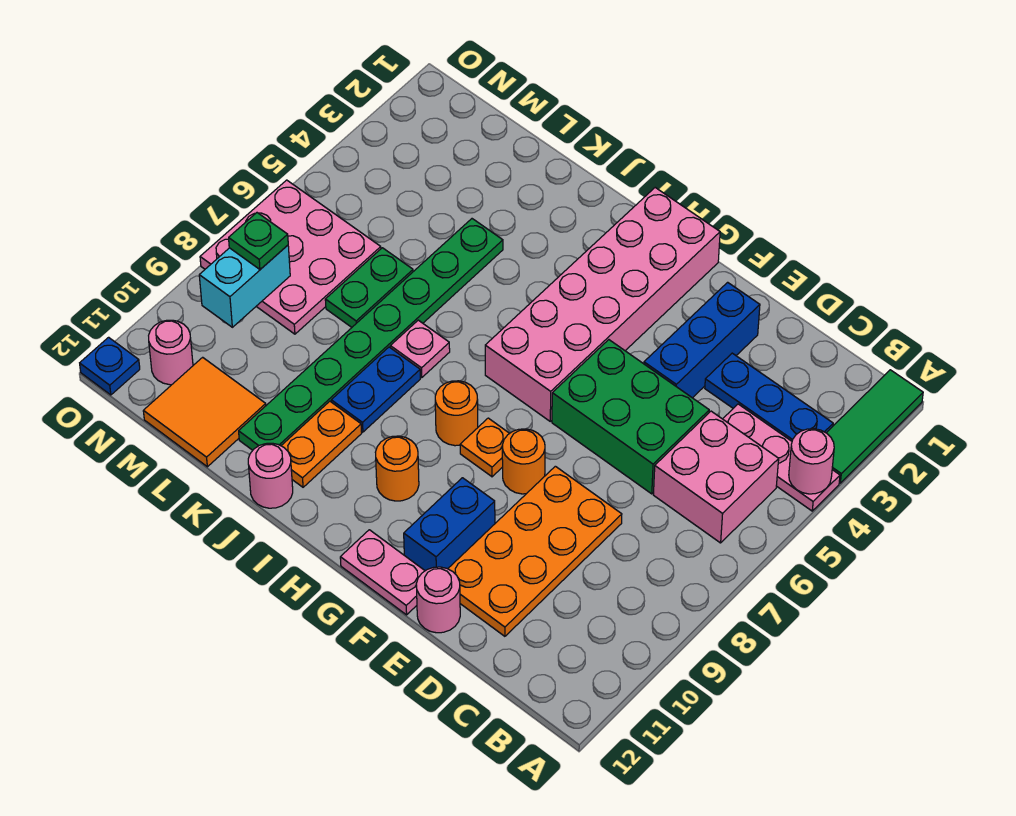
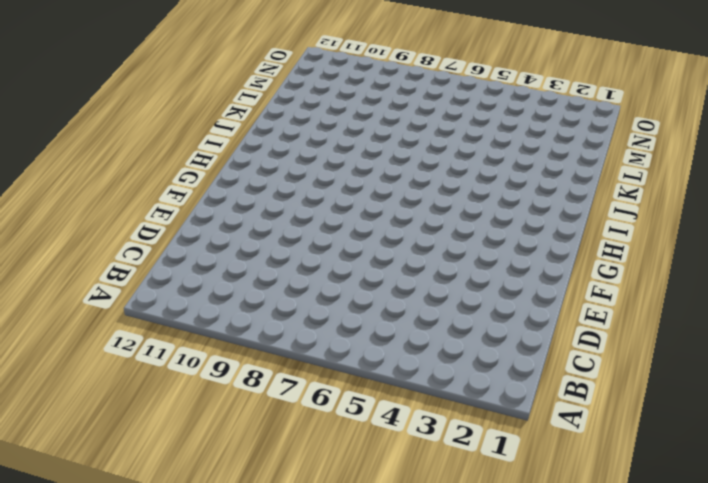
none -> green tile A1:A3 level 1
none -> pink plate A4:C4 level 1
none -> blue plate B3:D3 level 1

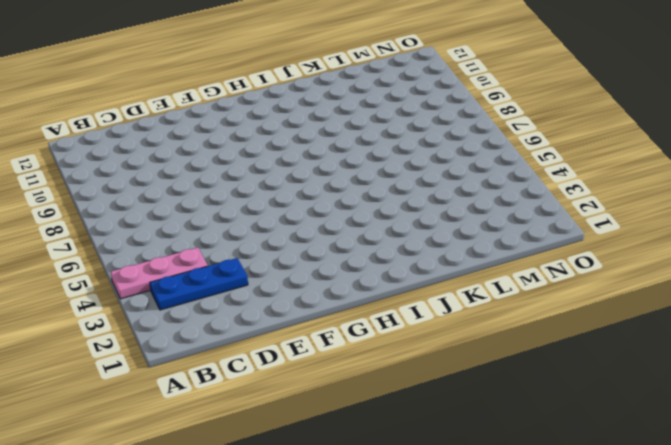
none -> green tile A1:A3 level 1
none -> pink brick B5:C6 level 1
none -> green brick D5:F6 level 1

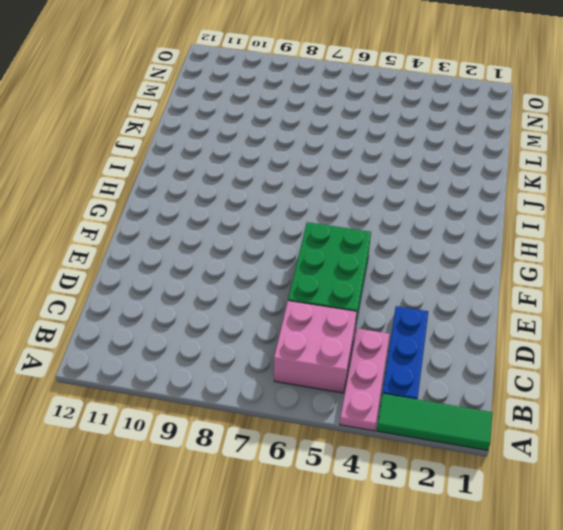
none -> orange plate D8:E11 level 1
none -> blue brick E2:E4 level 1
none -> pink round brick E12 level 1

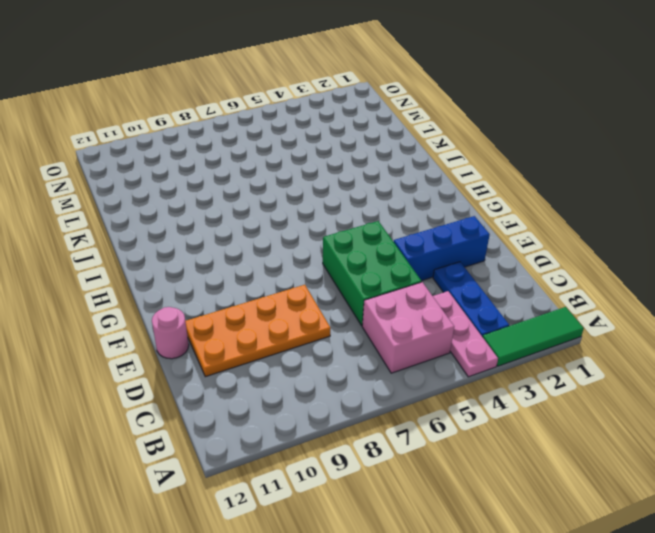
none -> orange round brick F8 level 1
none -> blue brick F10:F11 level 1
none -> pink plate F12:G12 level 1

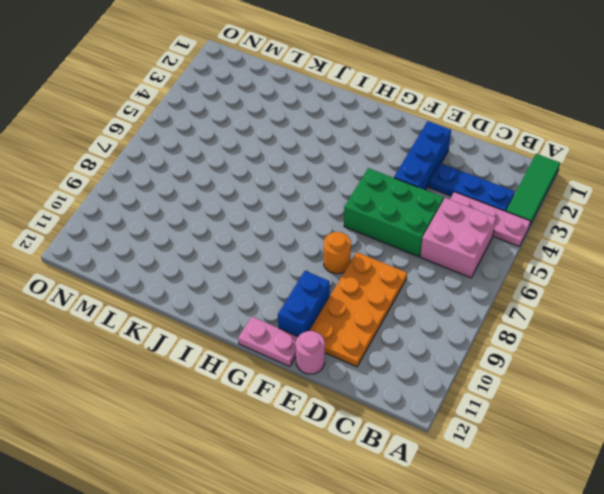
none -> pink brick G1:H6 level 1
none -> orange plate G8 level 1
none -> orange round brick H8 level 1

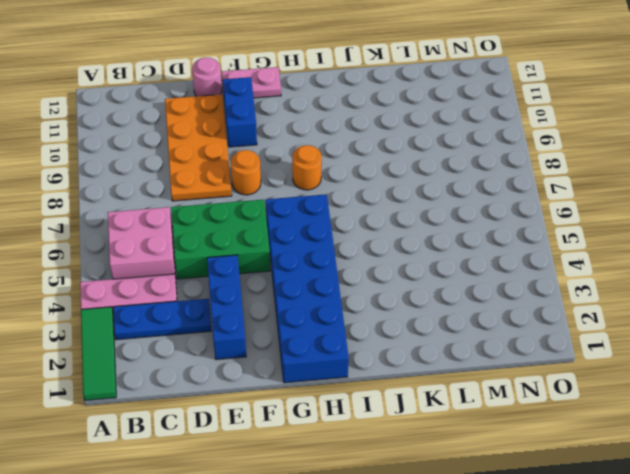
blue brick G1:H6 level 1 -> pink brick G1:H6 level 1
none -> orange plate G8 level 1
none -> orange round brick H10 level 1
none -> pink plate J7 level 1

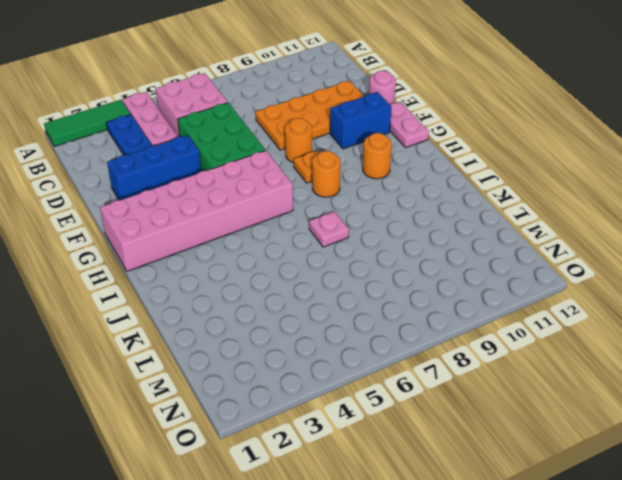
none -> blue plate J8:J9 level 1
none -> orange plate J10:J11 level 1
none -> pink round brick J12 level 1

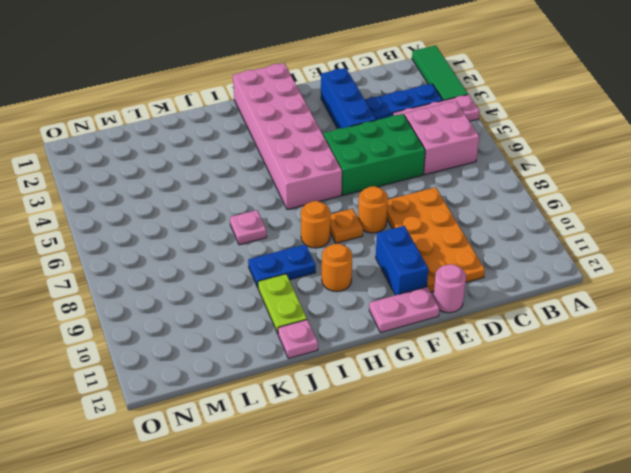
blue plate I9:J9 level 1 -> blue plate J8:J9 level 1
lime plate J10:J11 level 1 -> orange plate J10:J11 level 1
pink plate J12 level 1 -> pink round brick J12 level 1
none -> green plate K4:K11 level 1
none -> green plate L6:L7 level 1
none -> orange tile L11:M12 level 1

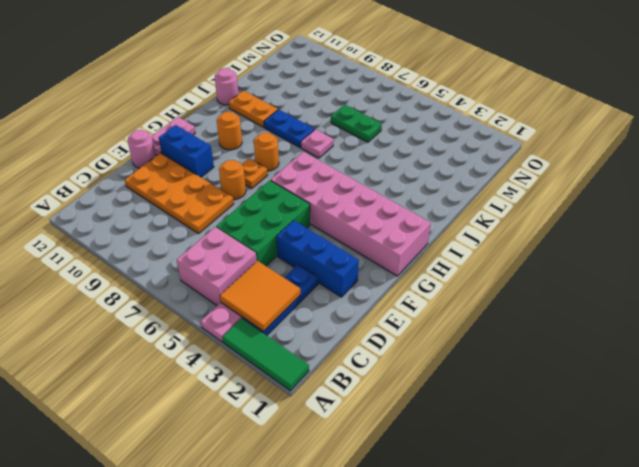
orange tile B3:C4 level 2 -> orange tile L11:M12 level 1
none -> green plate K4:K11 level 1
none -> pink plate M6:O8 level 1
none -> pink round brick N11 level 1

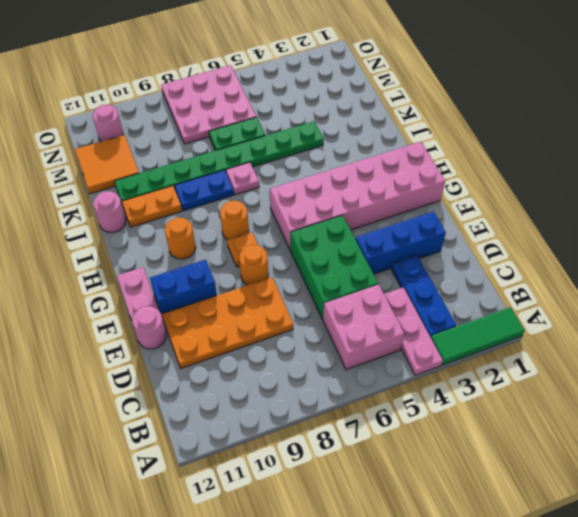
none -> blue plate O12 level 1
none -> pink round brick A4 level 2
none -> cyan brick N8:N9 level 2

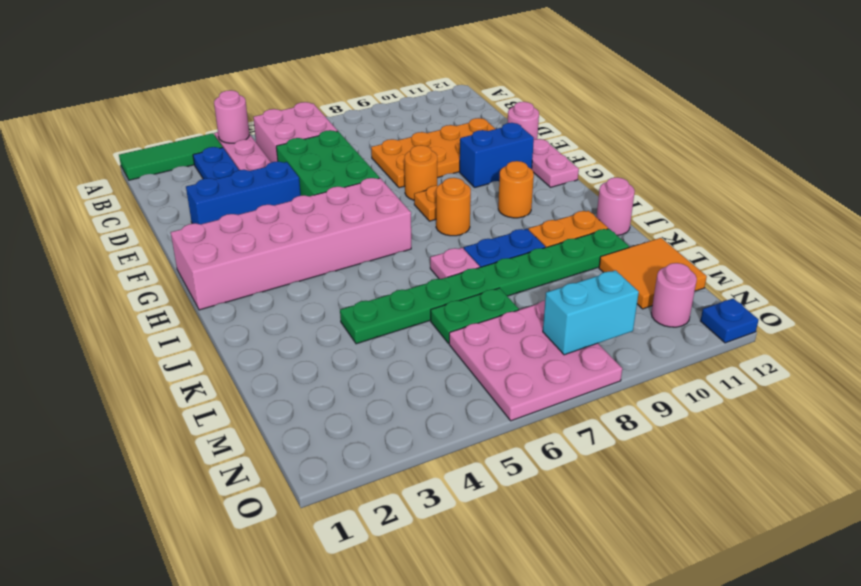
none -> green plate N8 level 3

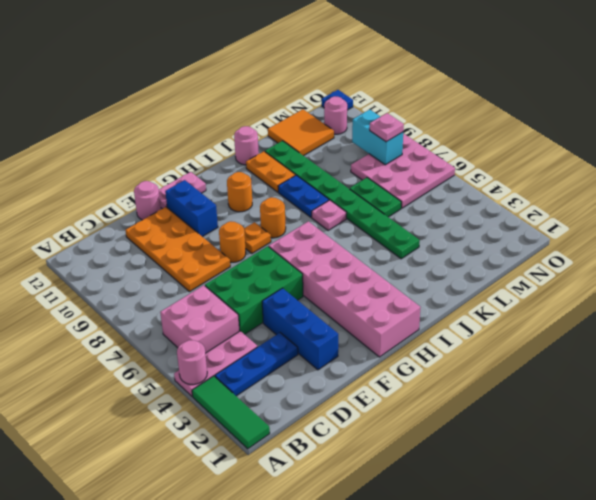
pink plate N8 level 3 -> green plate N8 level 3

